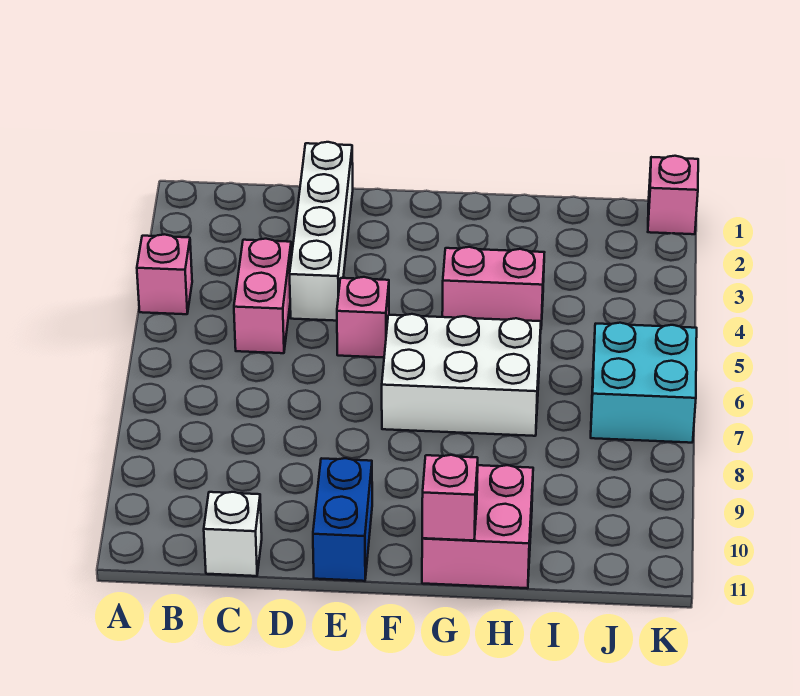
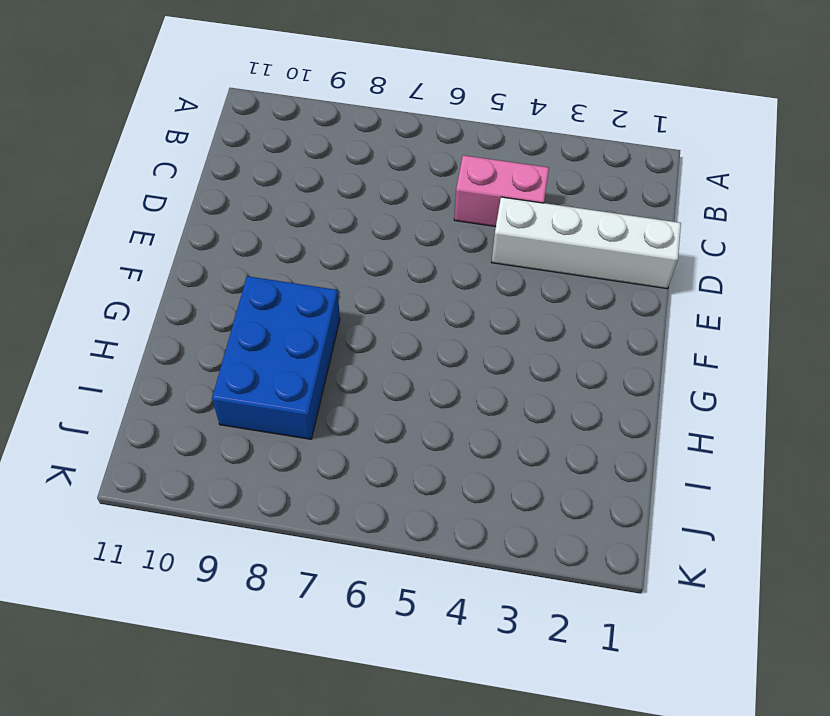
blue brick G8:I9 level 1 -> none
none -> pink brick A4 level 1
none -> white brick C11 level 1
none -> pink brick E5 level 1

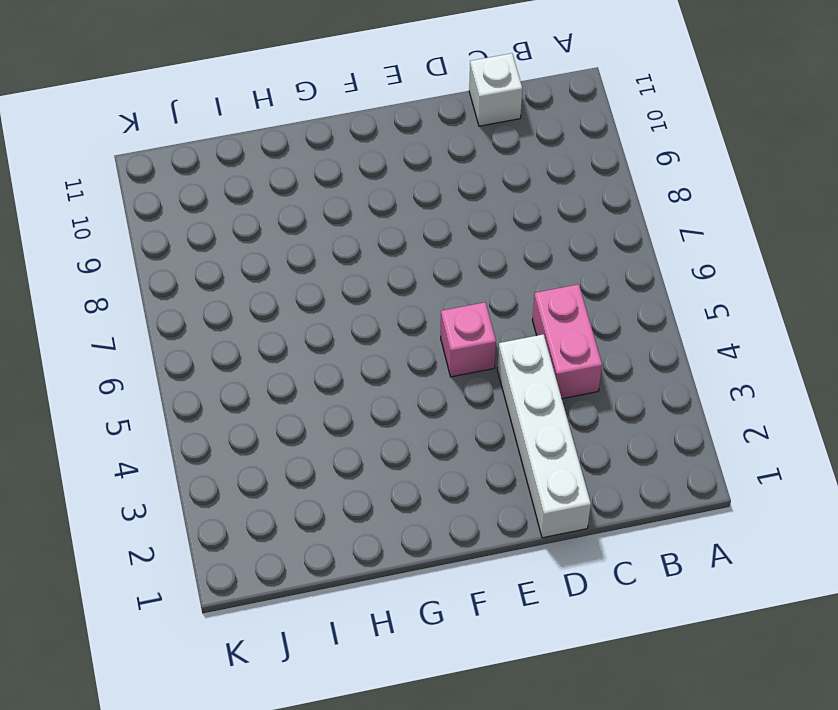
none -> pink brick A4 level 1
none -> blue brick E10:E11 level 1
none -> white brick F6:H7 level 1

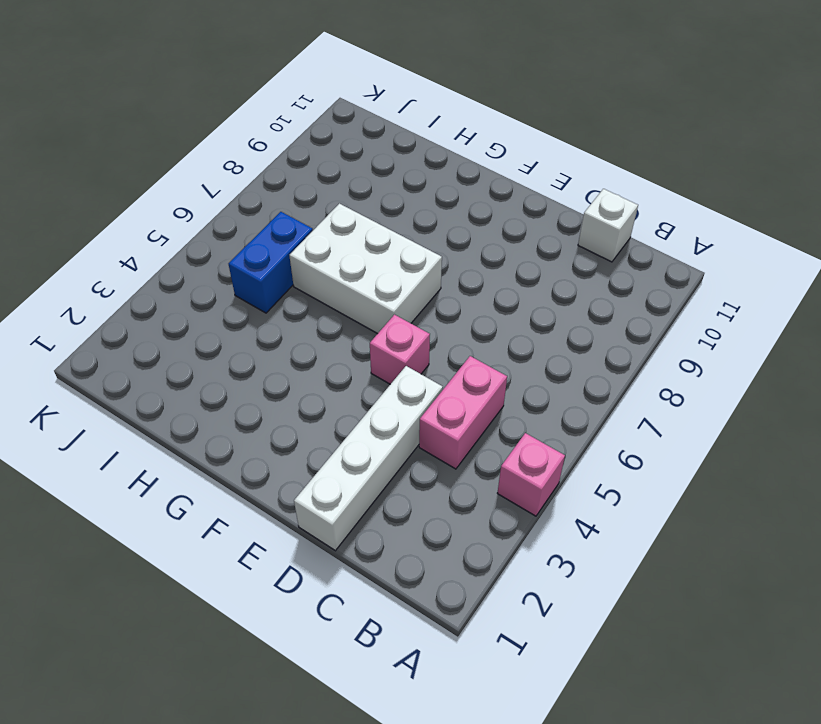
blue brick I5:I6 level 1 -> blue brick E10:E11 level 1
none -> pink brick G4:H4 level 1
none -> pink brick G10:H11 level 1
none -> cyan brick J6:K7 level 1

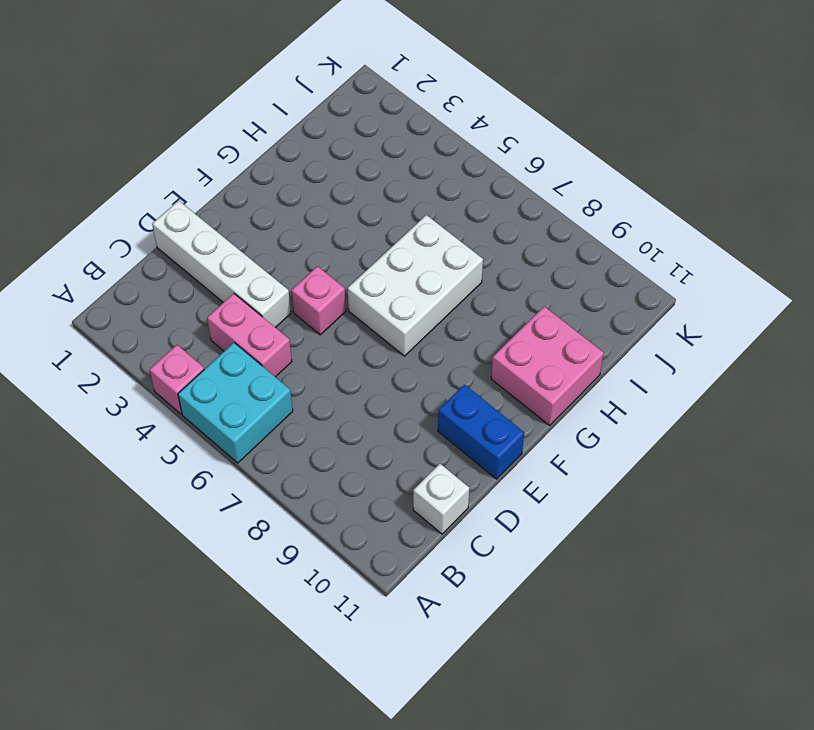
cyan brick A5:B6 level 1 -> cyan brick J6:K7 level 1
none -> pink brick G4:H4 level 1
none -> pink brick K1 level 1
none -> pink brick G11 level 2

